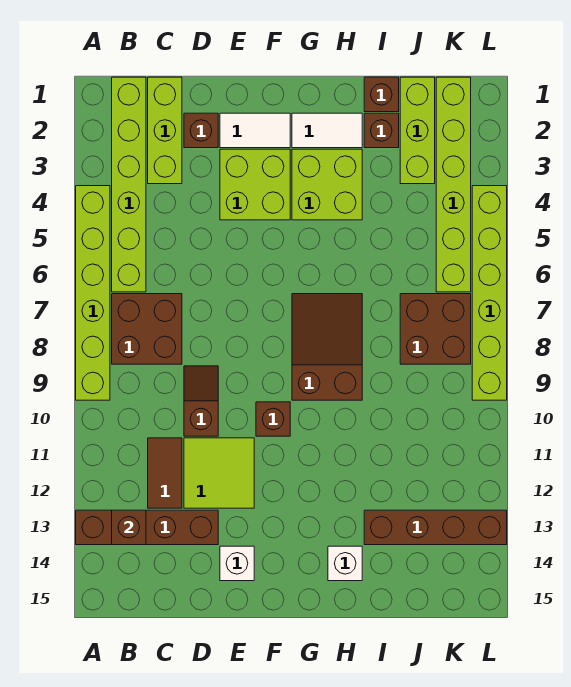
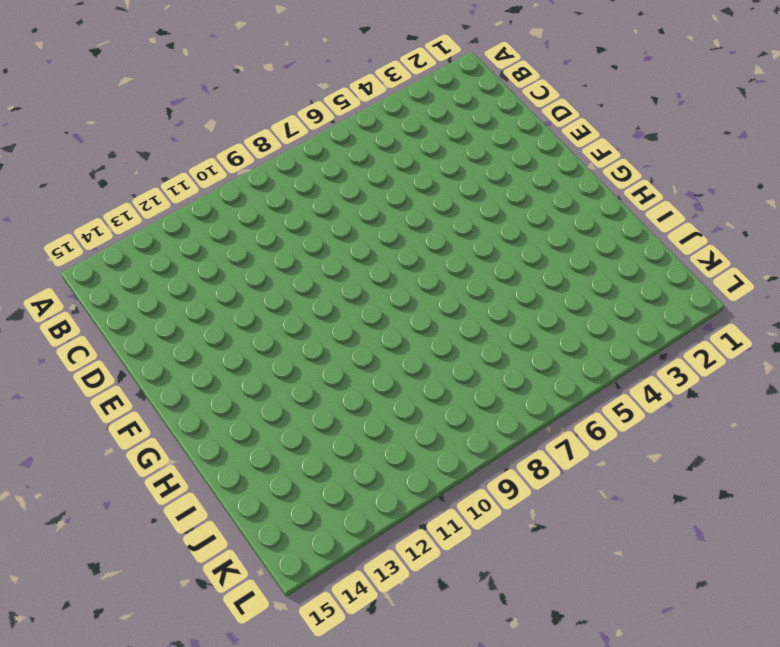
none -> lime brick A4:A9 level 1
none -> brown brick A13:D13 level 1
none -> lime brick B1:B6 level 1

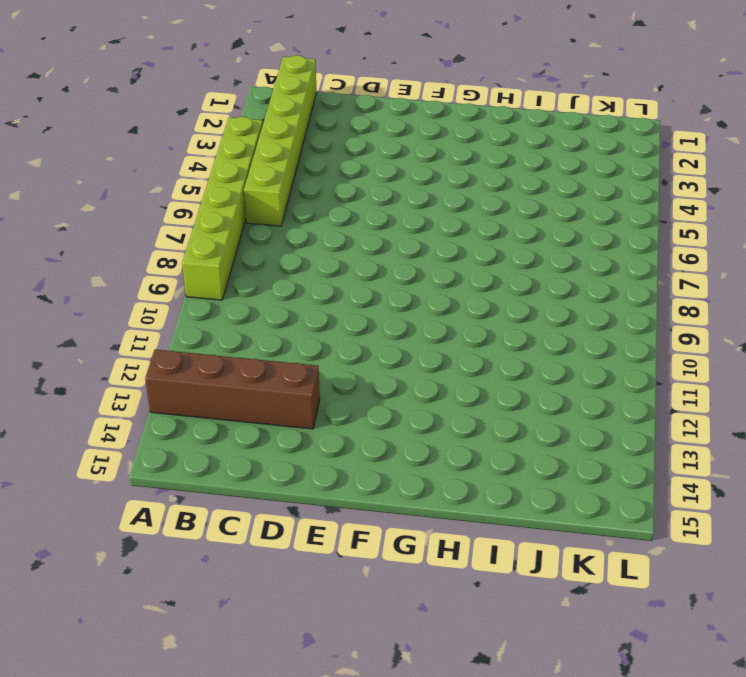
none -> brown brick B7:C8 level 1
none -> lime brick C1:C3 level 1
none -> brown tile C11:C12 level 1

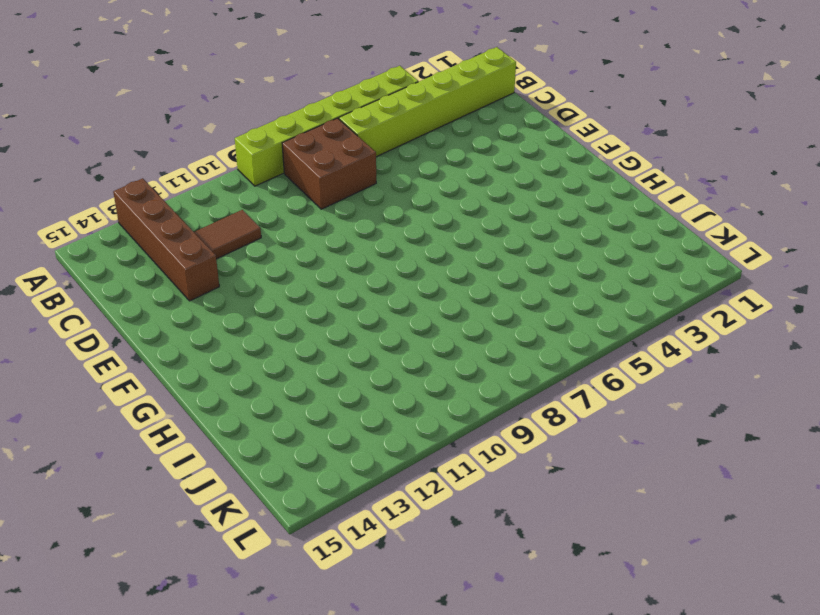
none -> lime brick C1:C3 level 1
none -> brown brick D2 level 1
none -> brown slope D9:D10 level 1 top 10

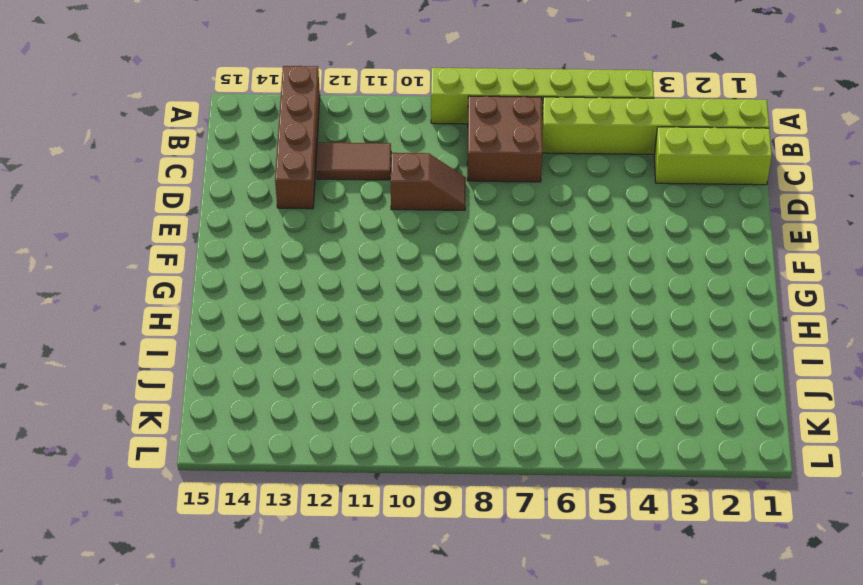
none -> brown brick D2 level 1
none -> lime tile D11:E12 level 1
none -> white tile E2:F2 level 1

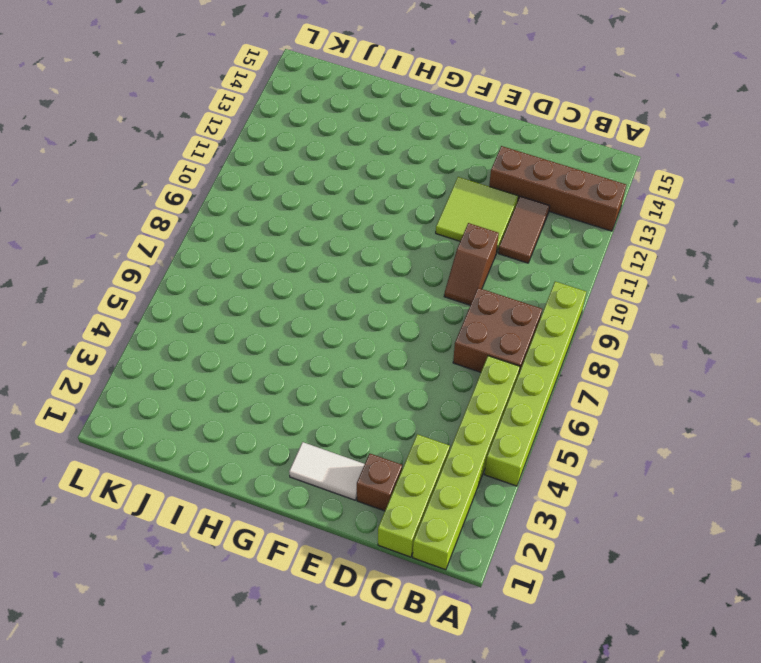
none -> lime brick E3:F4 level 1
none -> white brick E14 level 1
none -> brown brick F10 level 1

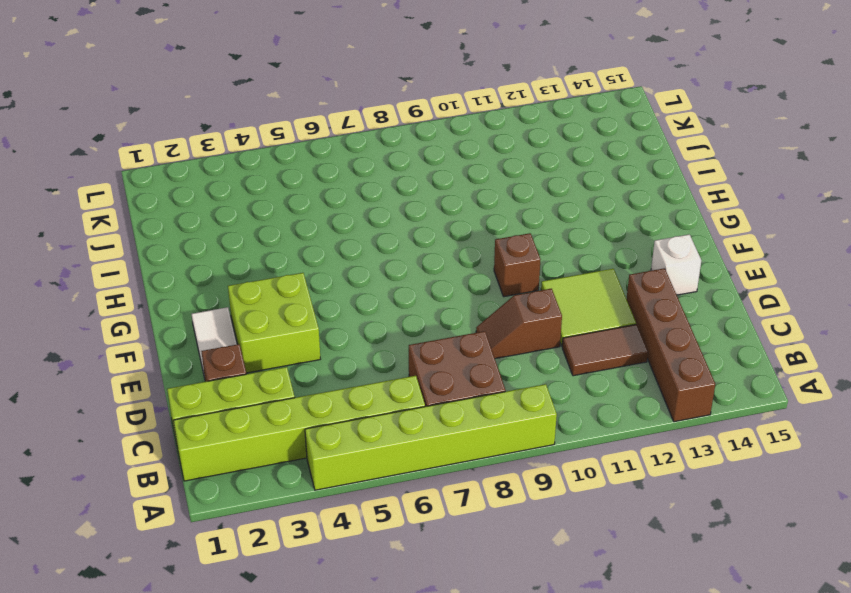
none -> white tile G2:H2 level 1
none -> lime brick G3:H4 level 1
none -> brown slope G7:H9 level 1 top 9

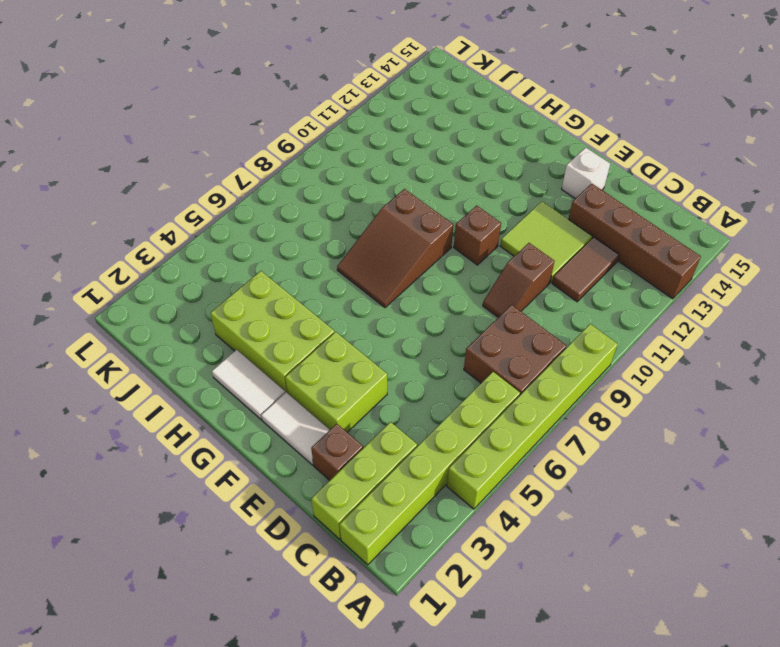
lime brick G3:I4 level 1 -> lime brick G3:H4 level 1
none -> white brick H14 level 1
none -> brown brick I1 level 1
none -> brown brick I2 level 1

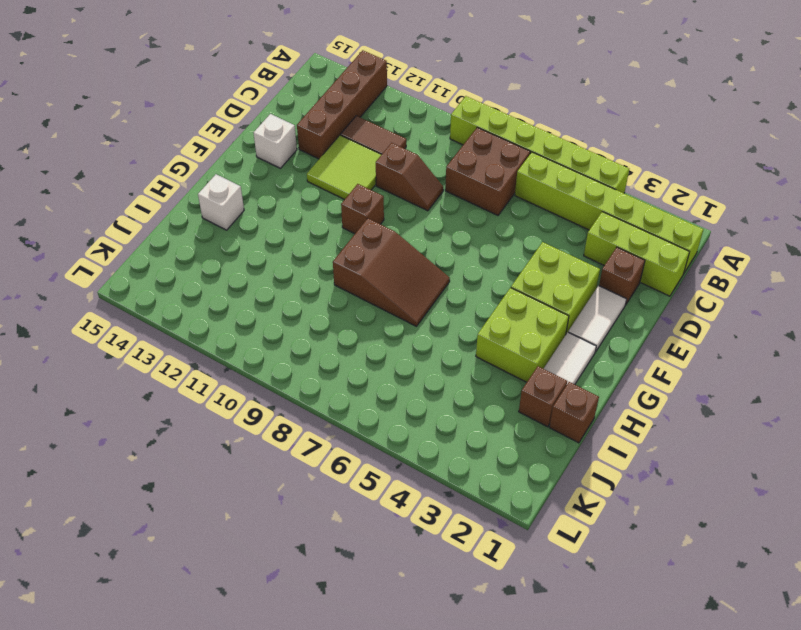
none -> brown brick I13:L13 level 1
none -> lime brick J1:J3 level 1
none -> brown brick J7:K8 level 1

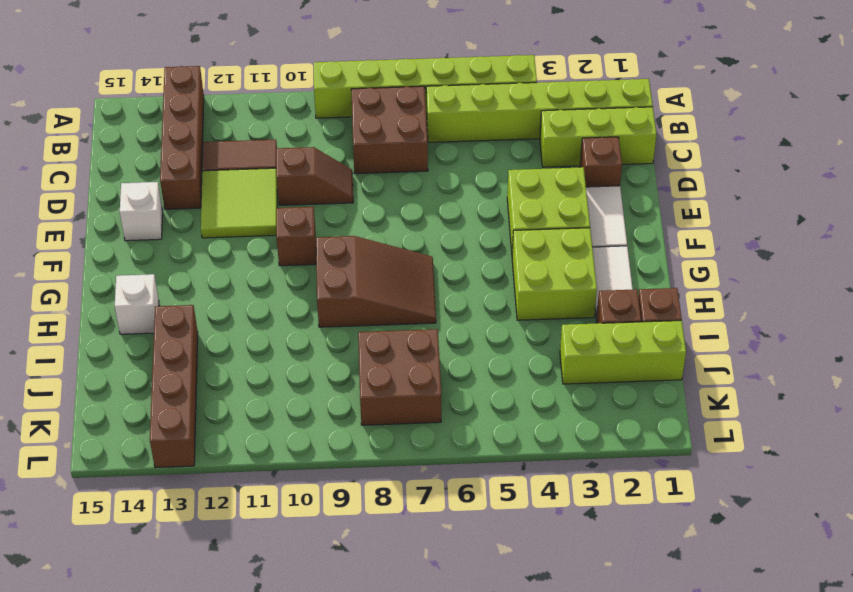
none -> lime brick K1:K6 level 1
none -> lime brick L4:L9 level 1
none -> brown brick B13 level 2

